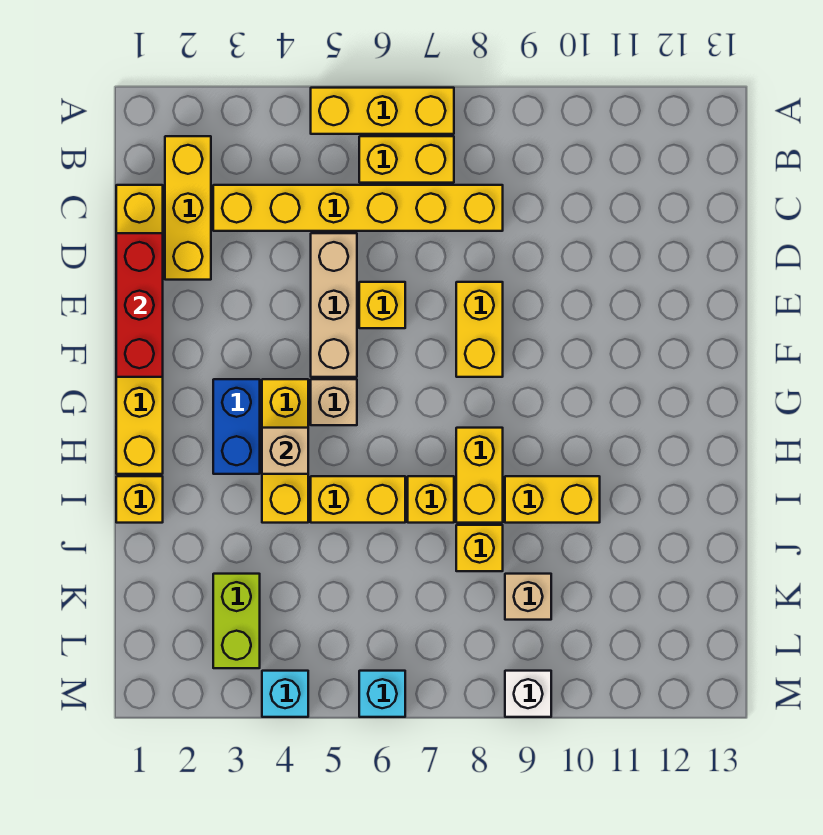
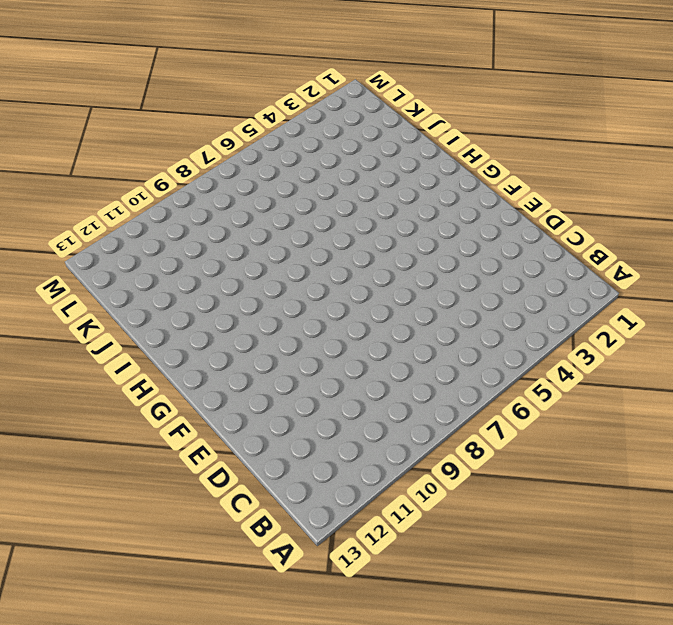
none -> yellow brick A5:A7 level 1
none -> yellow brick B2:D2 level 1
none -> yellow brick B6:B7 level 1

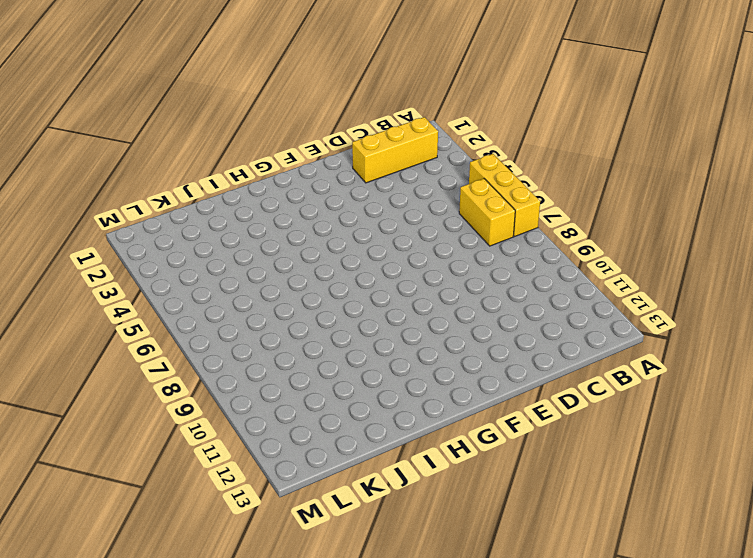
none -> yellow brick C1:H1 level 1
none -> yellow brick C3:C8 level 1
none -> tan brick D5:F5 level 1

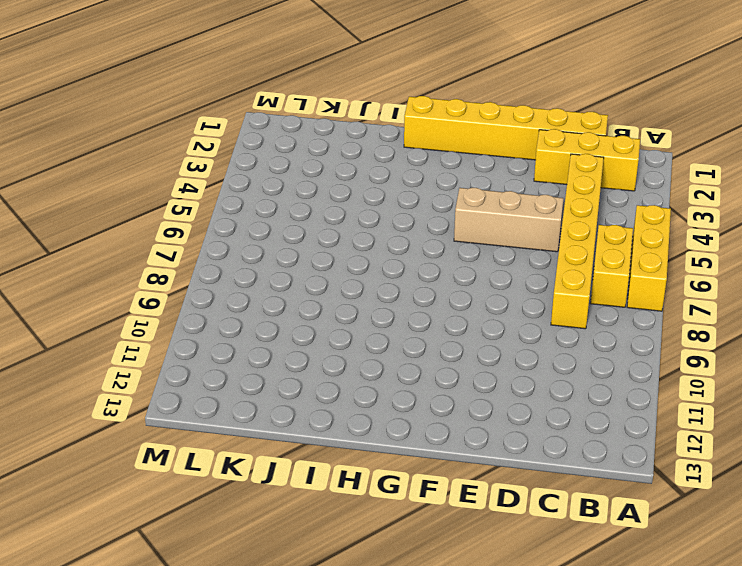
none -> yellow brick E6 level 1
none -> yellow brick E8:F8 level 1
none -> blue brick G3:H3 level 1

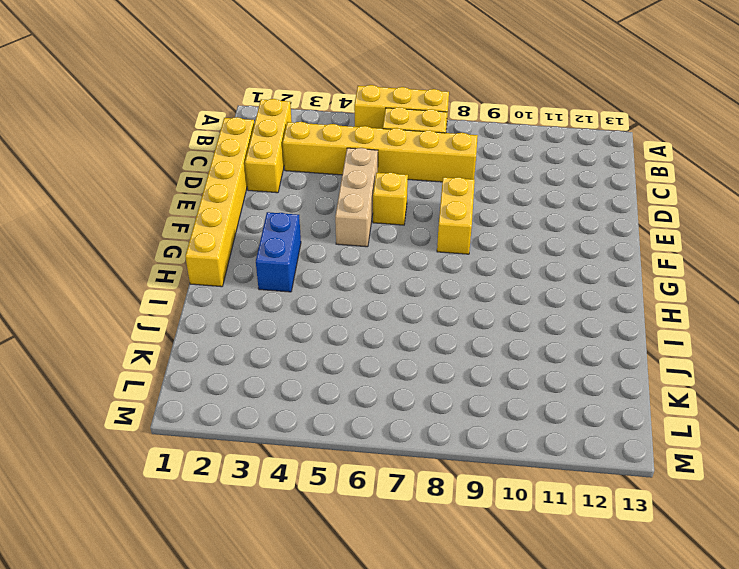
none -> yellow brick G4:I4 level 1
none -> tan brick G5 level 1
none -> yellow brick H8:I8 level 1

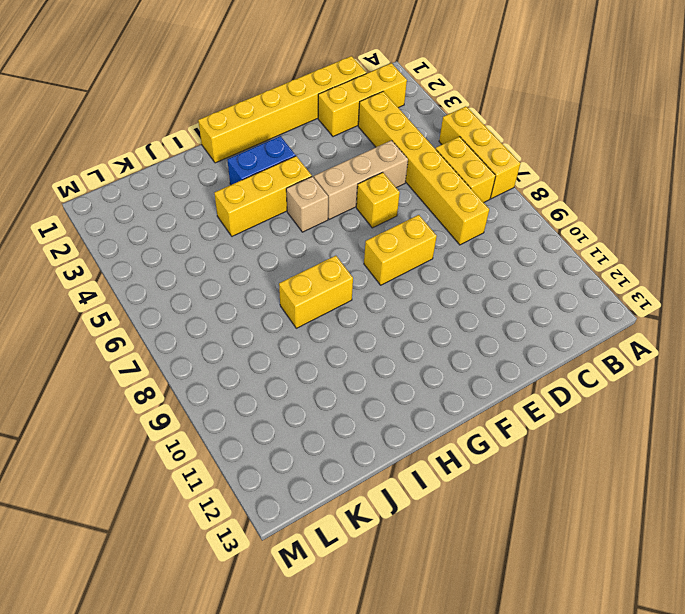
none -> yellow brick I1 level 1
none -> yellow brick I5:I6 level 1
none -> yellow brick I7 level 1

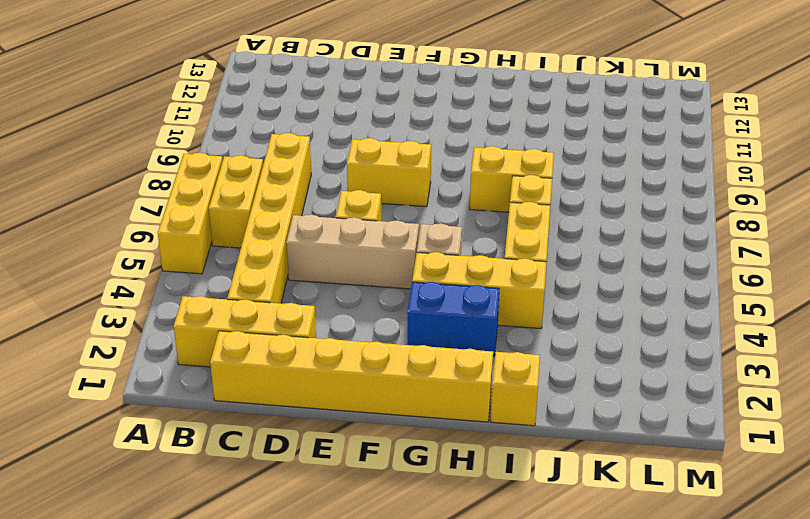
none -> yellow brick I9:I10 level 1
none -> yellow brick J8 level 1
none -> lime brick K3:L3 level 1

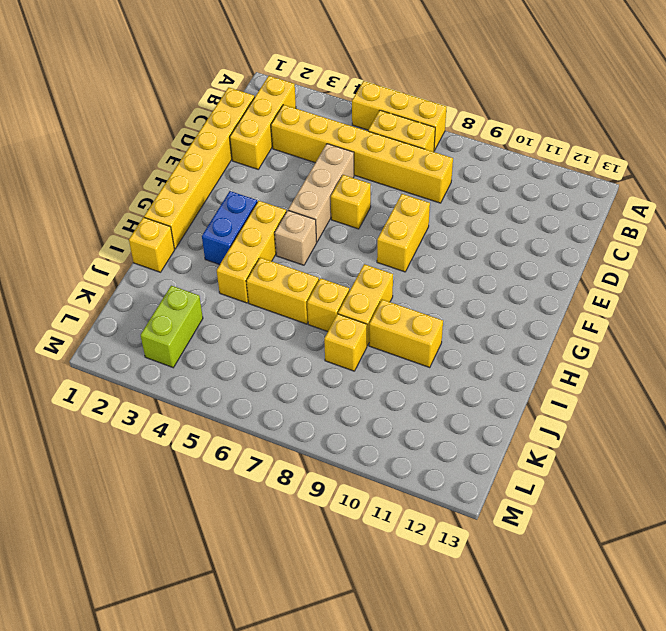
none -> tan brick K9 level 1
none -> cyan brick M4 level 1
none -> cyan brick M6 level 1

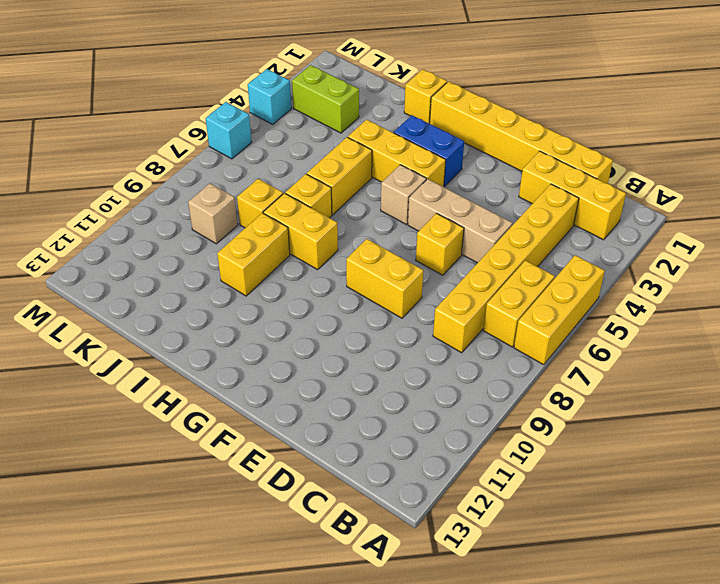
none -> white brick M9 level 1
none -> red brick D1:F1 level 2
none -> tan brick H4 level 2

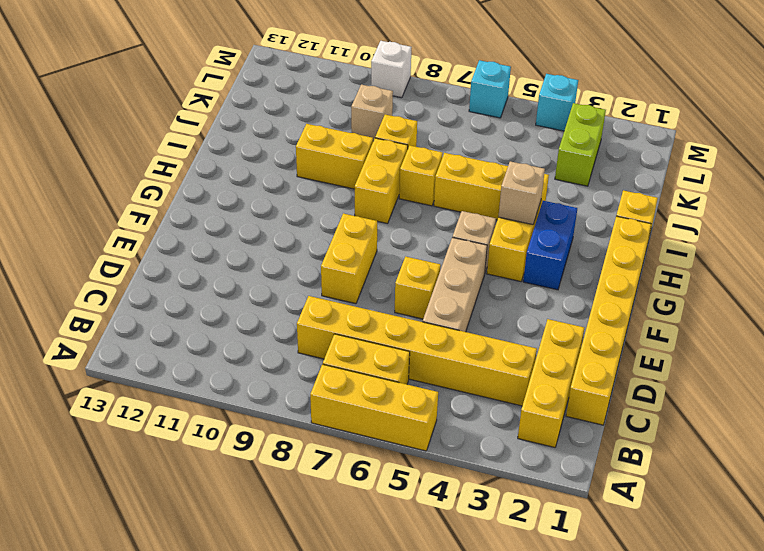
none -> red brick D1:F1 level 2

